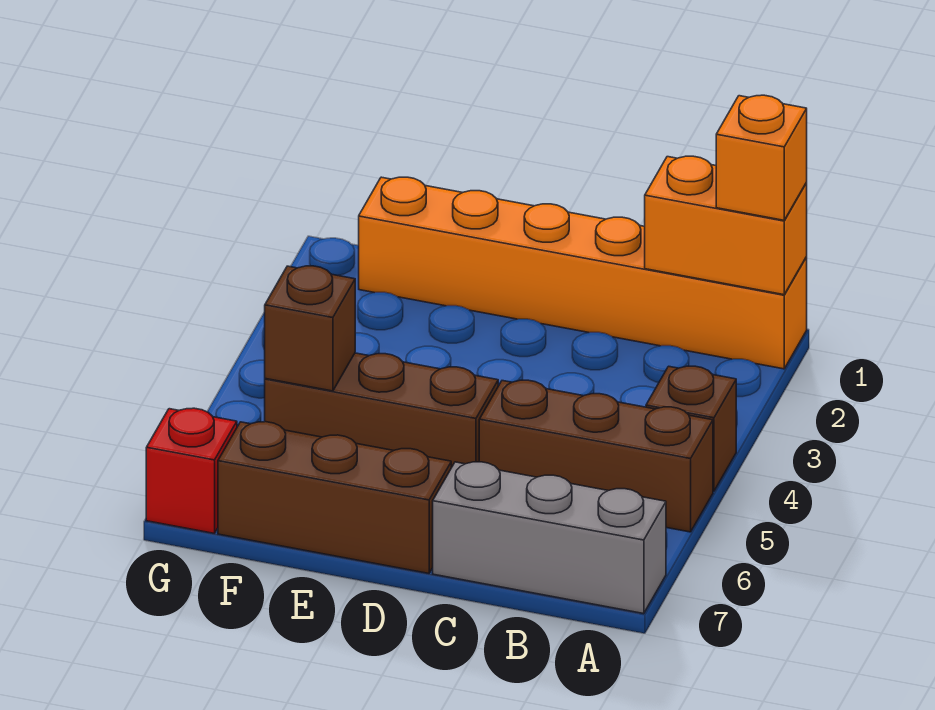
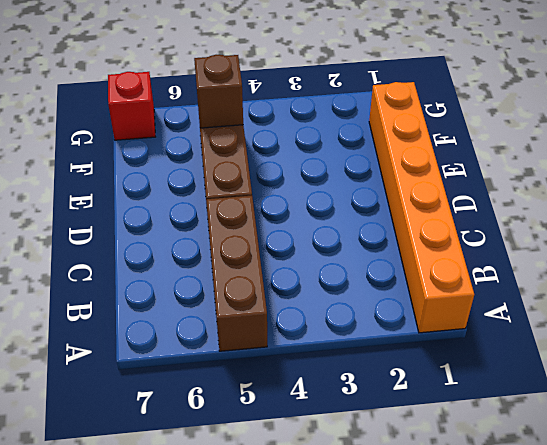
none -> brown brick A4 level 1
none -> grey brick A7:C7 level 1

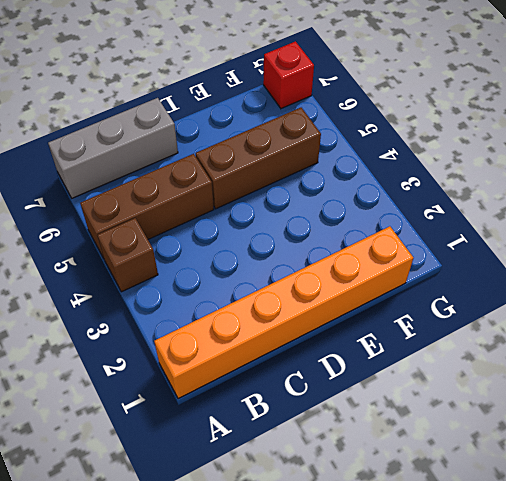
none -> brown brick D7:F7 level 1
none -> orange brick A1:B1 level 2

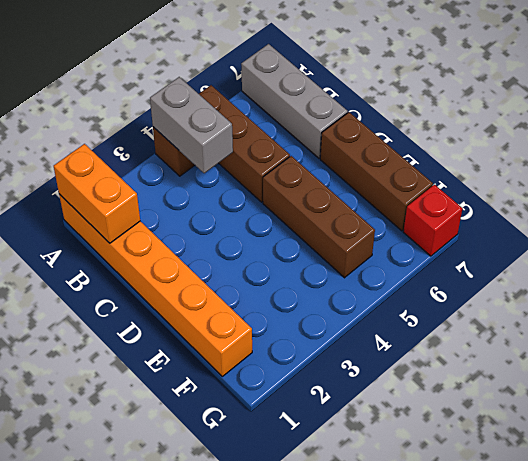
grey brick A4:B4 level 2 -> none
none -> brown brick F5 level 2
none -> orange brick A1 level 3

